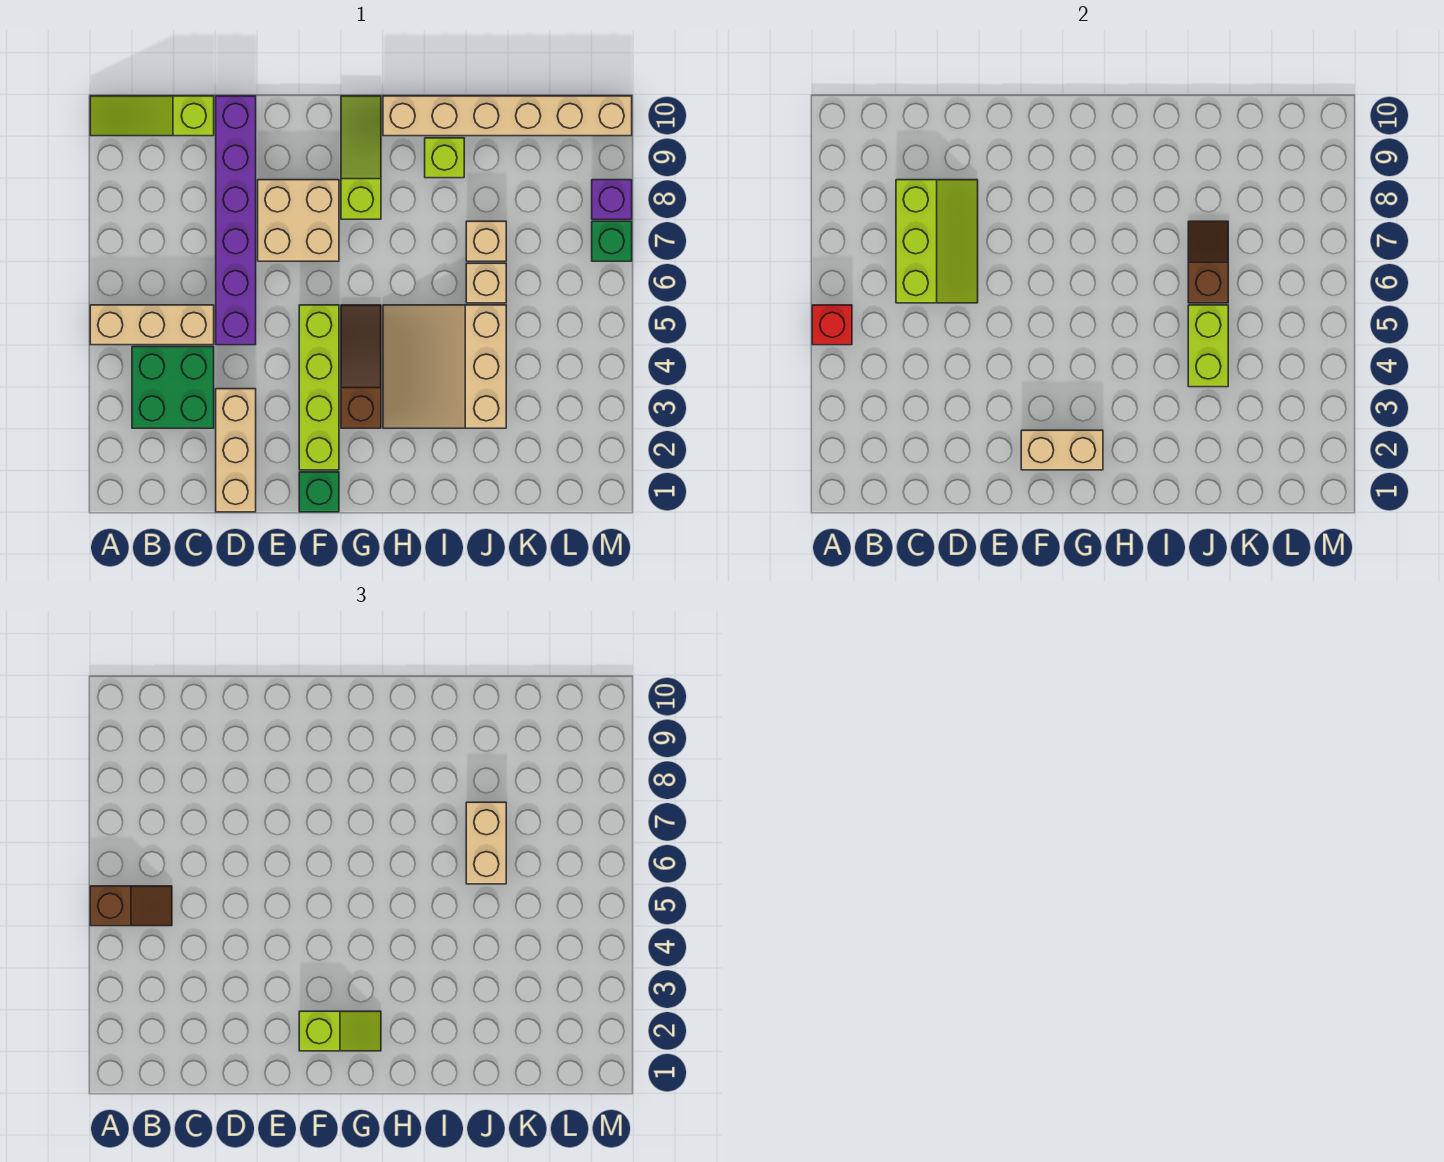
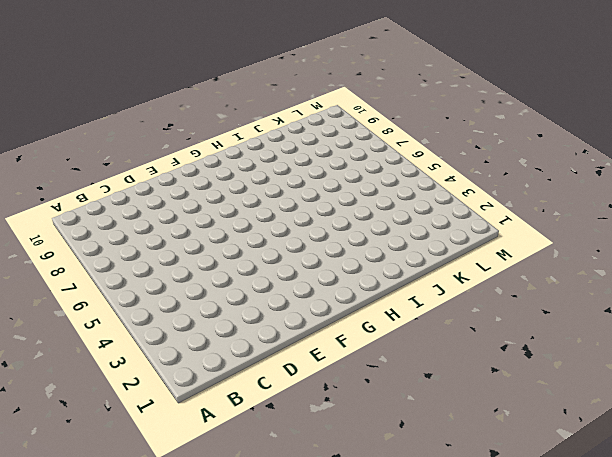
none -> tan brick A5:C5 level 1
none -> lime slope A10:C10 level 1 top C
none -> green brick B3:C4 level 1

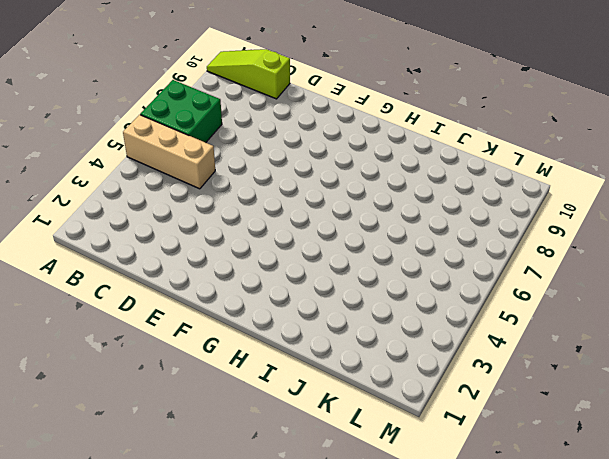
green brick A6:B7 level 1 -> green brick B3:C4 level 1
none -> tan brick D1:D3 level 1
none -> purple brick D5:D10 level 1
none -> tan brick E7:F8 level 1

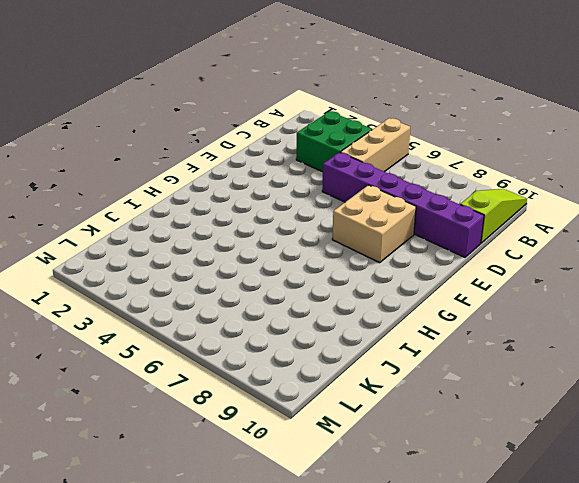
none -> tan brick D1:D3 level 1
none -> green brick F1 level 1
none -> lime brick F2:F5 level 1

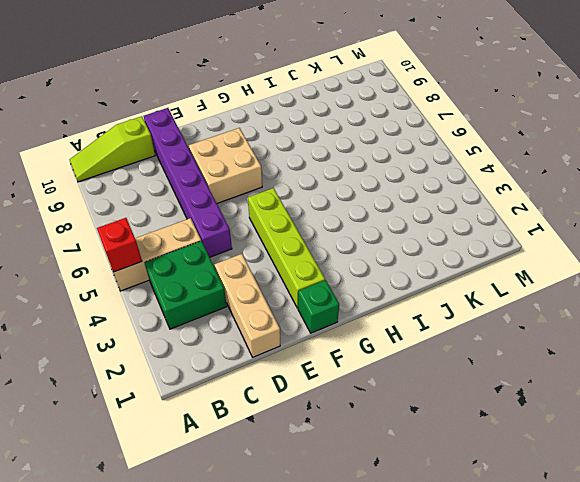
none -> brown slope G3:G5 level 1 top 3
none -> lime slope G8:G10 level 1 top 8
none -> tan slope H3:J5 level 1 top J

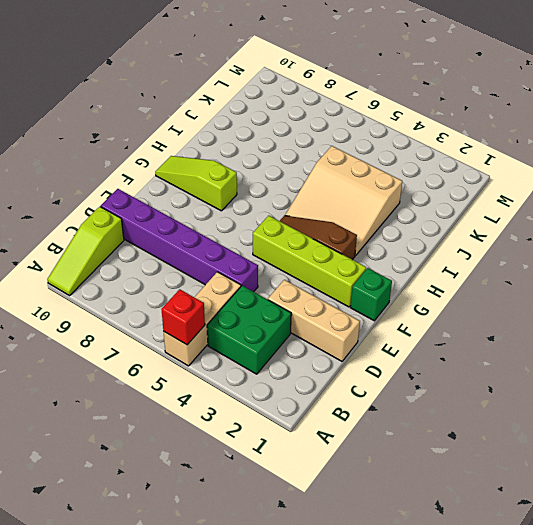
none -> tan brick E7:F8 level 1
none -> tan brick H10:M10 level 1
none -> lime brick I9 level 1

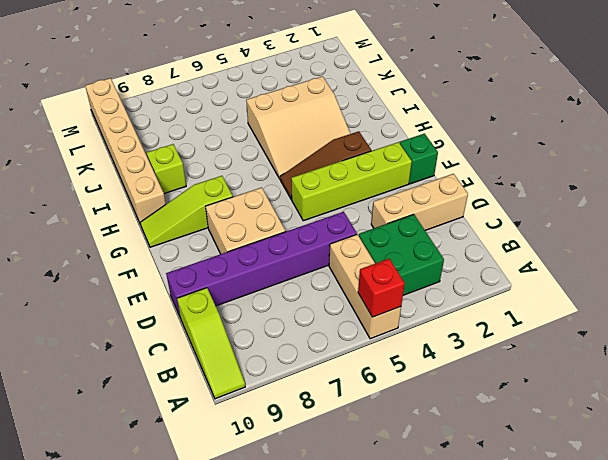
none -> tan brick J6 level 1
none -> tan brick J7 level 1
none -> green brick M7 level 1

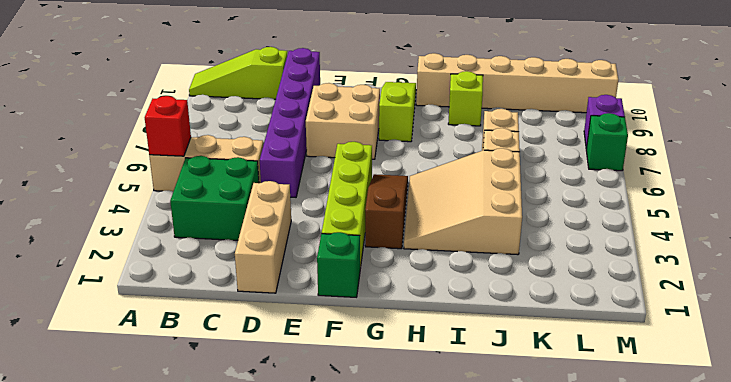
none -> lime slope C6:D8 level 2 top C
none -> tan brick F2:G2 level 2
none -> lime brick J4:J5 level 2

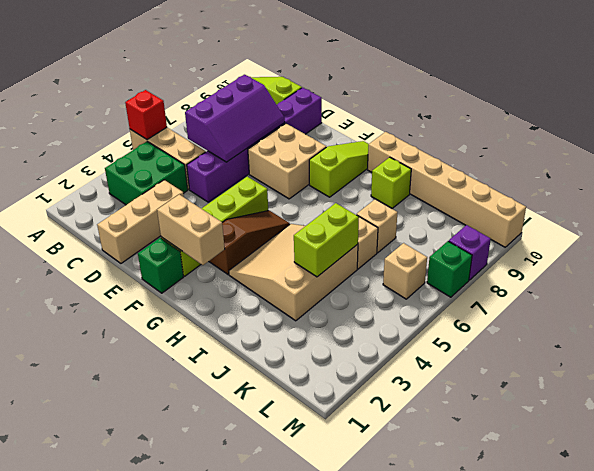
purple slope C6:D8 level 2 top C -> lime slope C6:D8 level 2 top C
tan brick L6 level 1 -> none
none -> brown slope J6:J7 level 2 top 6
none -> brown slope A5:B5 level 3 top A
none -> lime slope F2:G2 level 3 top F

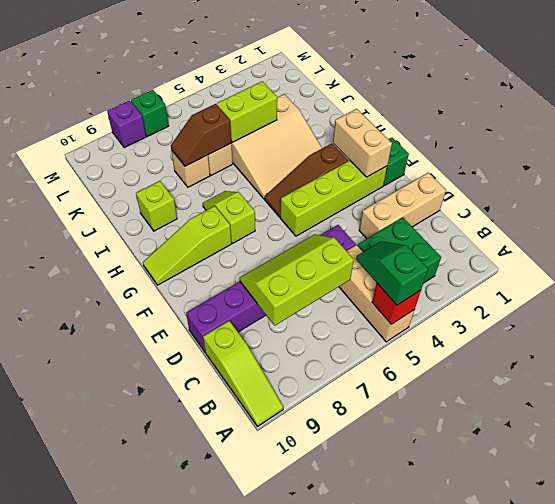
green slope A5:B5 level 3 top A -> brown slope A5:B5 level 3 top A
lime slope G7:H7 level 1 top G -> lime slope F2:G2 level 3 top F
none -> tan brick E7:F8 level 1
none -> tan brick H10:M10 level 1
none -> tan brick J6:J7 level 3

